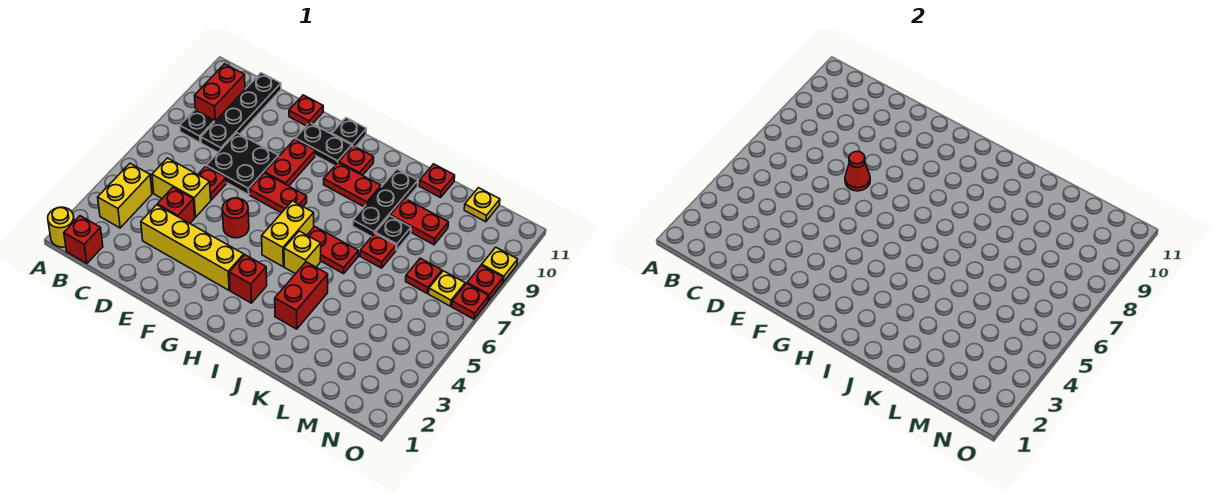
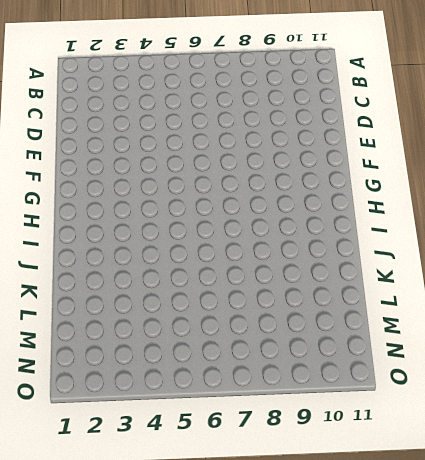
none -> yellow round brick A1 level 1
none -> red brick B1 level 1
none -> yellow brick B3:B4 level 1
none -> black plate B8 level 1

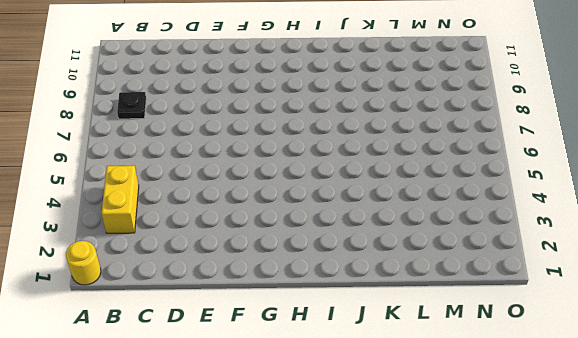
none -> red brick B1 level 1
none -> red brick B9:B10 level 1
none -> yellow brick C5:D5 level 1
none -> black plate C8:C11 level 1

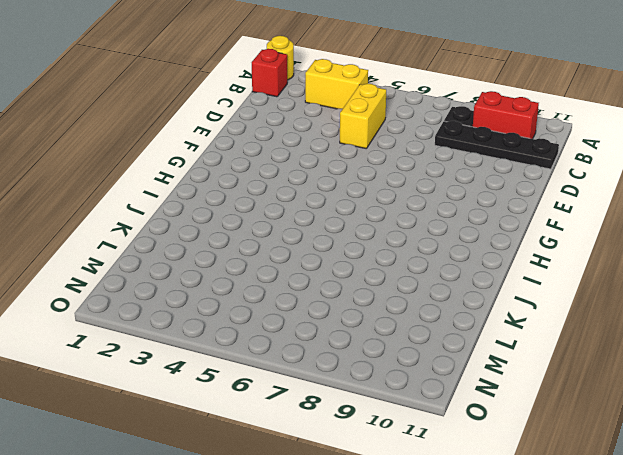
none -> yellow brick D3:G3 level 1
none -> red brick D4 level 1
none -> red plate D6 level 1
none -> black plate D7:E8 level 1

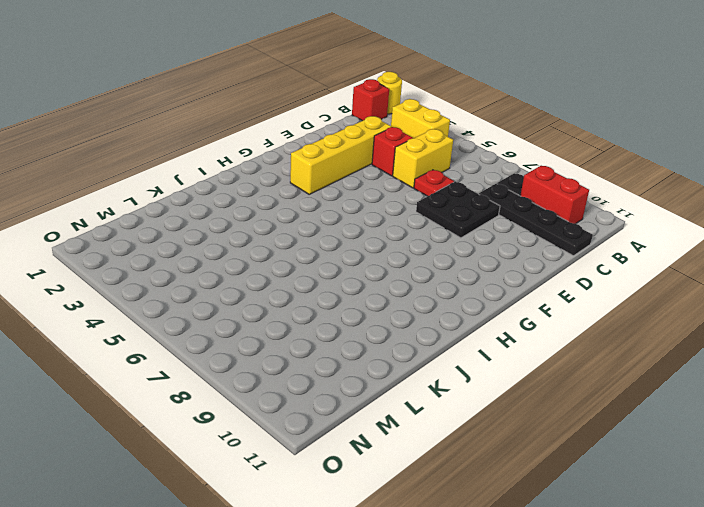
none -> red plate E11 level 1
none -> red round brick F5 level 1
none -> red plate F7:G7 level 1
none -> red plate F8:F9 level 1

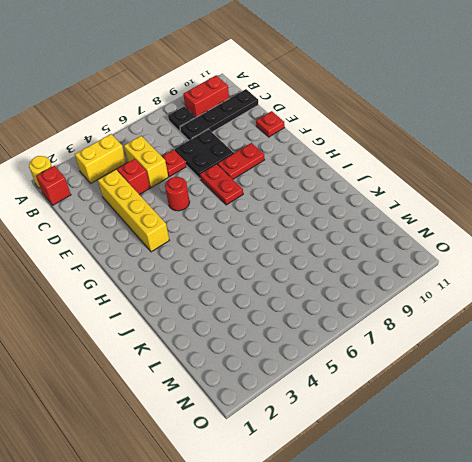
none -> black plate F10:G10 level 1
none -> black plate G11 level 1
none -> red brick H3 level 1
none -> yellow brick H5:H6 level 1

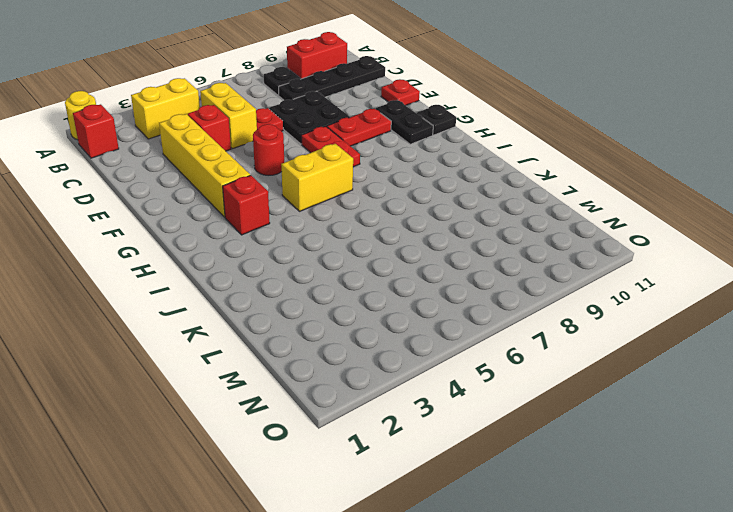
none -> red plate H9:I9 level 1
none -> red plate H10 level 1
none -> yellow brick I5 level 1
none -> red plate I6:J6 level 1

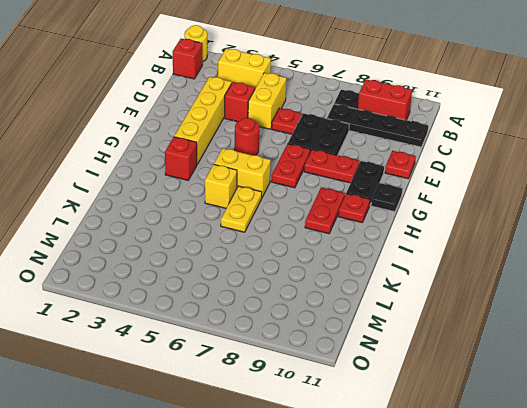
yellow plate I6:J6 level 1 -> red plate I6:J6 level 1
none -> red brick J3:J4 level 1
none -> black plate J8:J10 level 1
none -> red plate K7 level 1
none -> black plate K8 level 1

